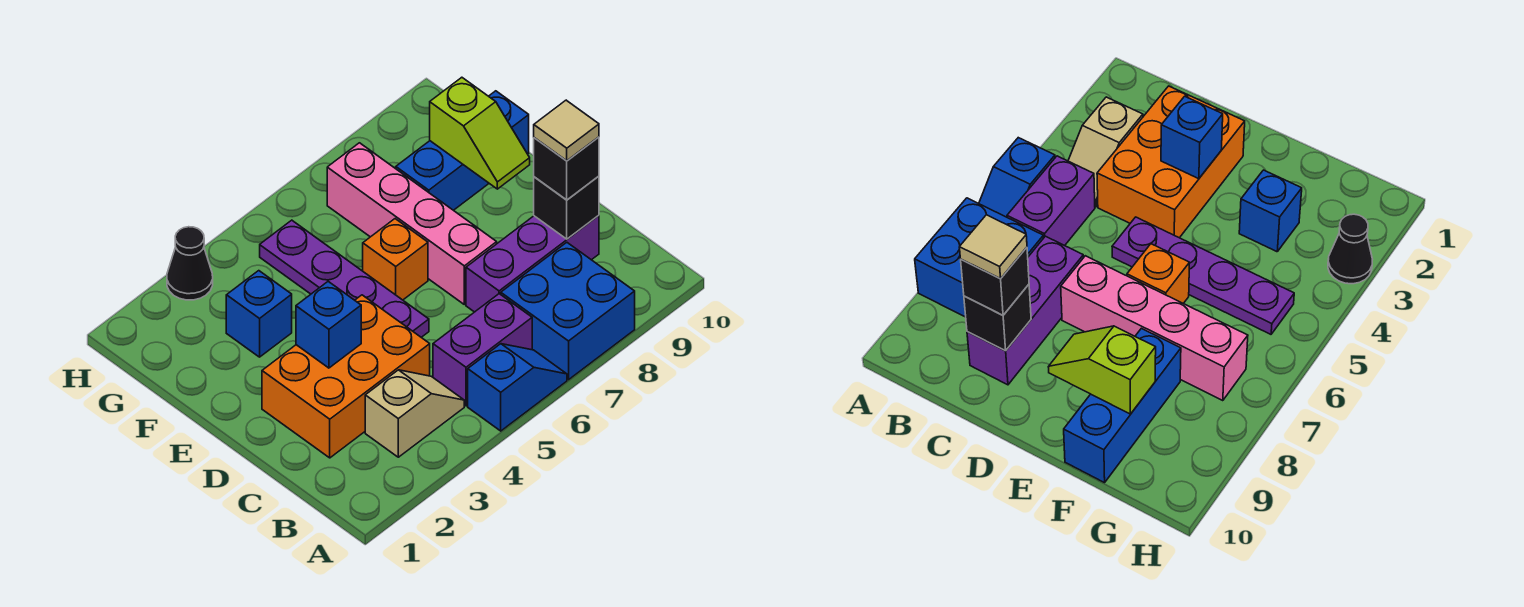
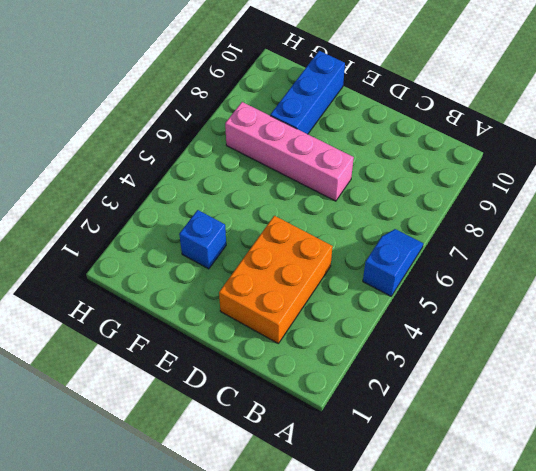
none -> blue brick A7:B8 level 1
none -> tan slope B3:B4 level 1 top 3
none -> purple brick B5:B6 level 1

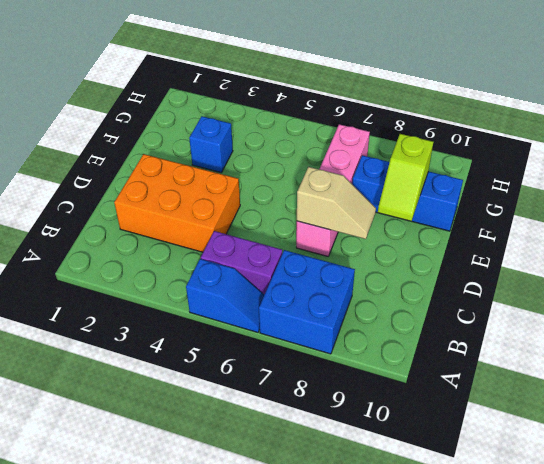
tan slope D7:D8 level 2 top 7 -> tan slope B3:B4 level 1 top 3
none -> purple brick C7:C9 level 1
none -> purple plate D5:G5 level 1
none -> orange brick E6 level 1

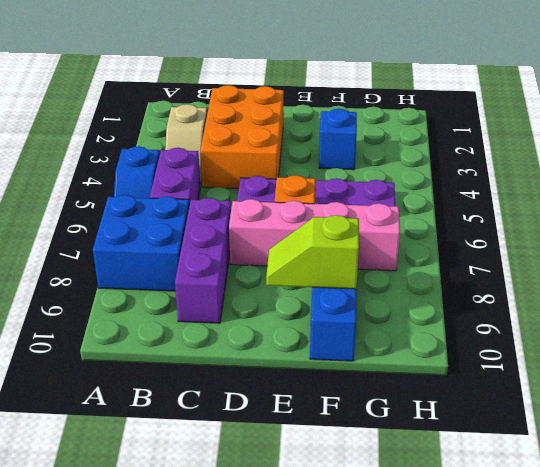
none -> black cone H3 level 1
none -> black brick C9 level 2
none -> blue brick D3 level 2

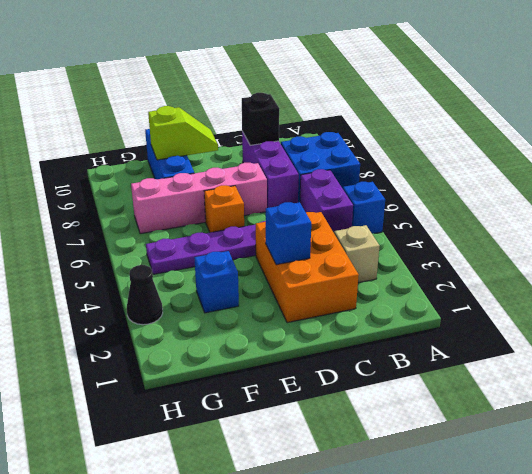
none -> black brick C9 level 3
none -> tan tile C9 level 4

